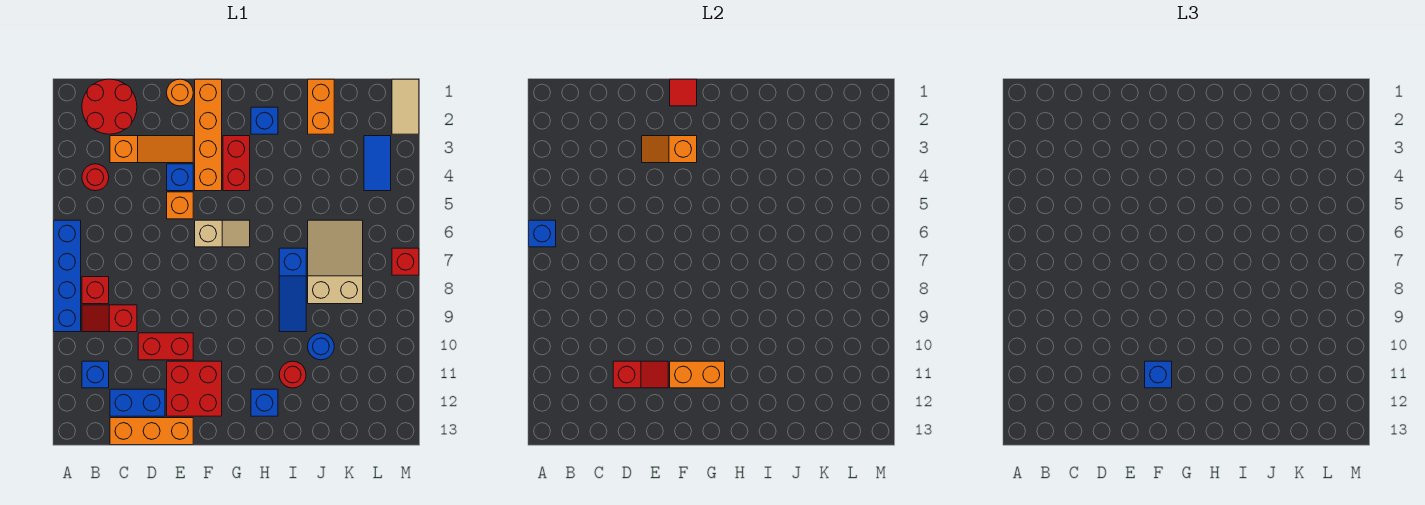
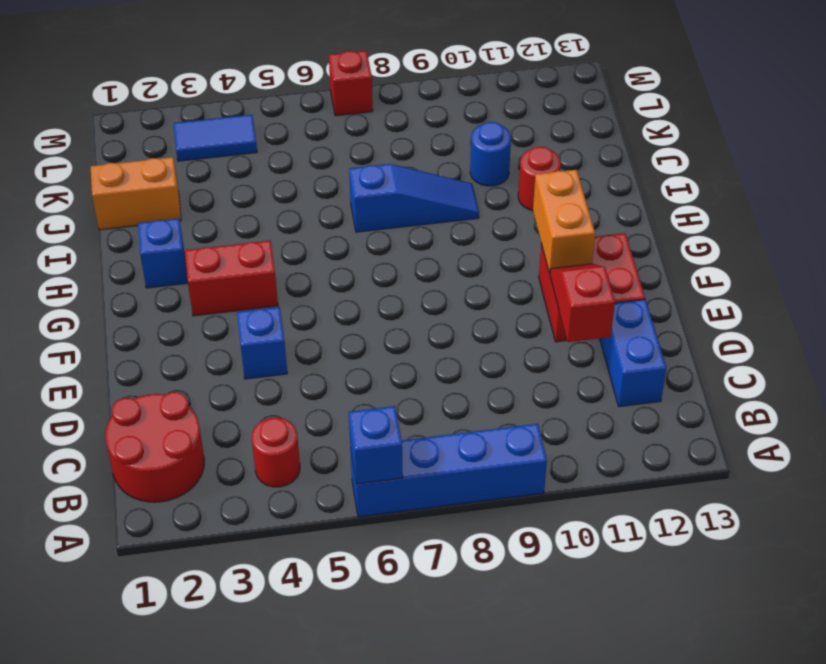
none -> red brick B8 level 1
none -> red slope B9:C9 level 1 top C
none -> blue brick B11 level 1
none -> orange slope C3:E3 level 1 top C

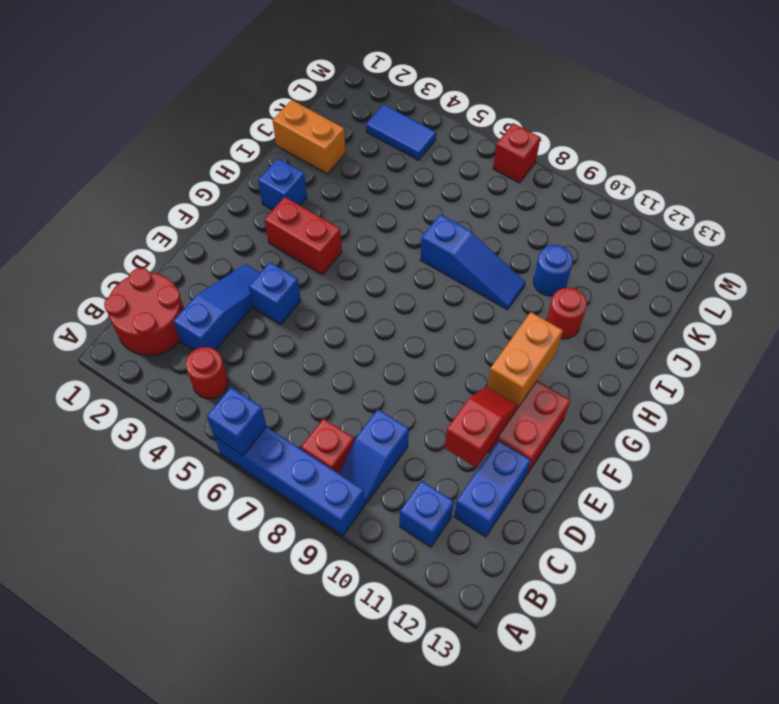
blue slope B9:C9 level 1 top C -> red slope B9:C9 level 1 top C
blue slope C3:E3 level 1 top C -> orange slope C3:E3 level 1 top C
none -> orange brick C13:E13 level 1
none -> red brick D10:E10 level 1
none -> orange round brick E1 level 1
none -> orange brick E5 level 1

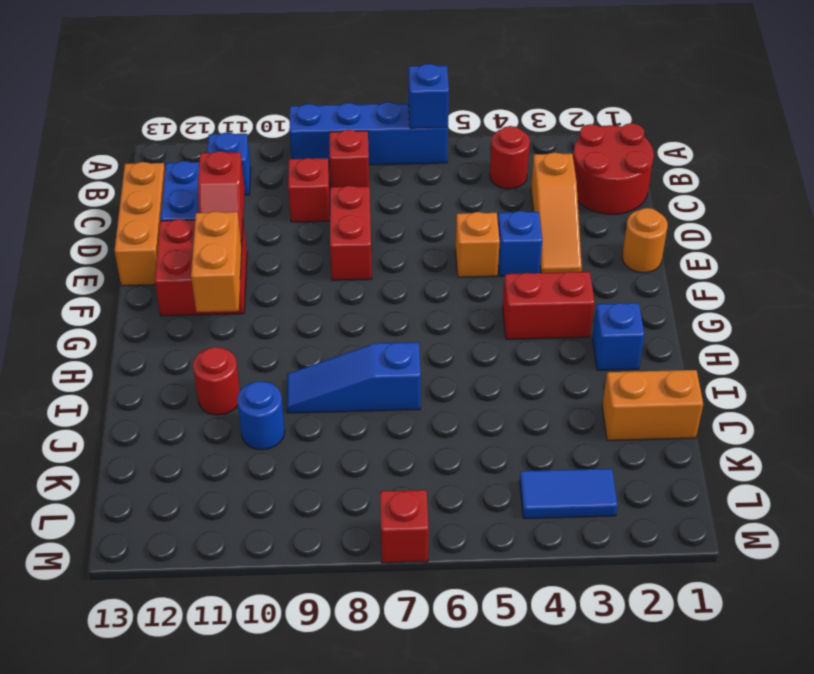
red brick D8:E8 level 1 -> red brick D10:E10 level 1
none -> orange brick F1:F4 level 1
none -> tan slope F6:G6 level 1 top F
none -> blue brick H12 level 1
none -> tan slope J6:K8 level 1 top 8

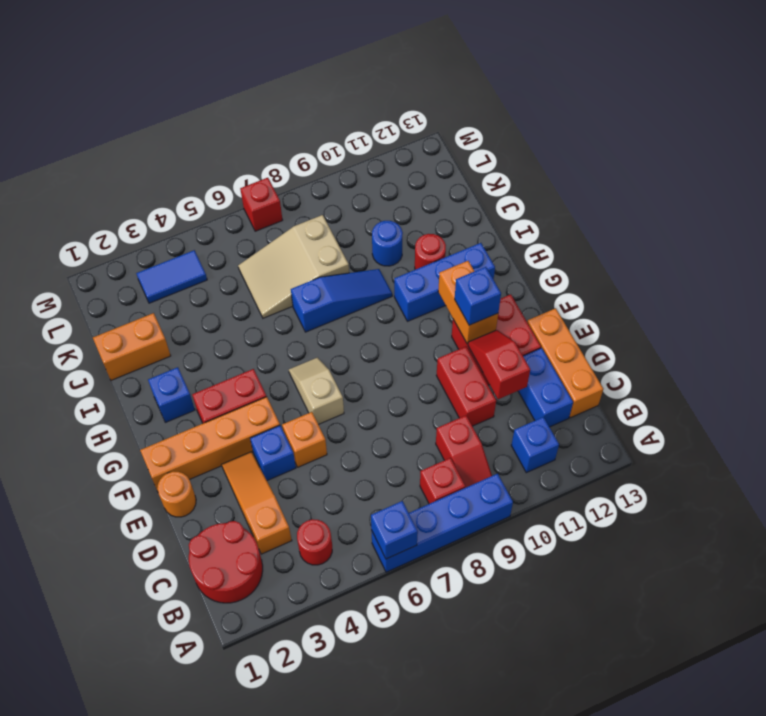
blue brick H10:H12 level 1 -> blue brick H12 level 1
none -> tan tile M1:M2 level 1
none -> orange slope E3:F3 level 2 top F
none -> red tile F1 level 2

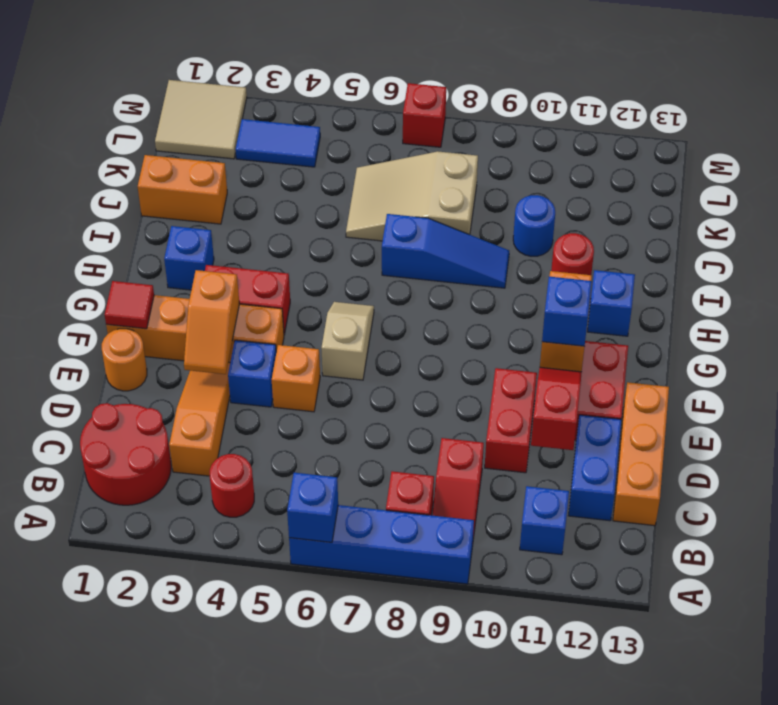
tan tile L1:M2 level 1 -> tan tile M1:M2 level 1

